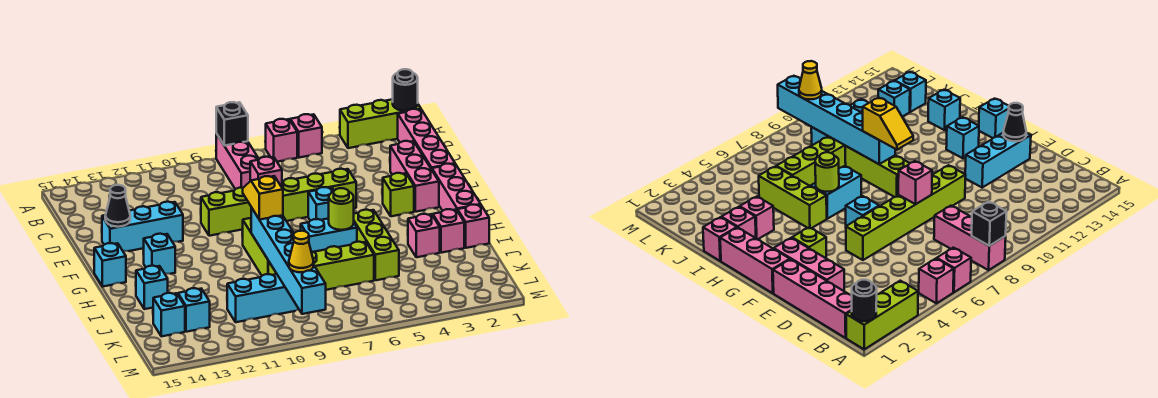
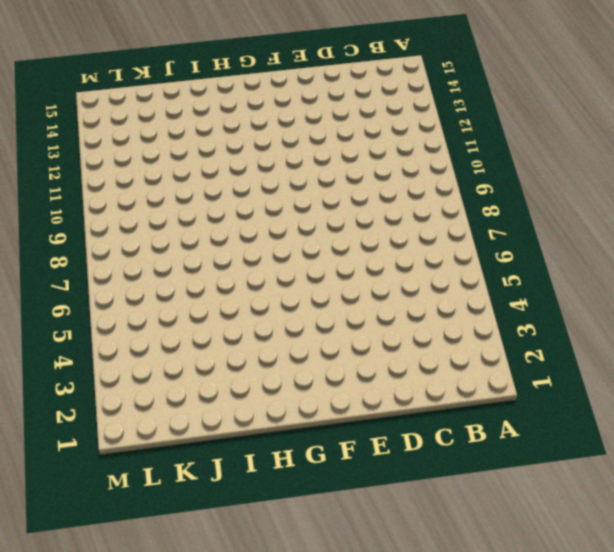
none -> lime brick A1:A3 level 1
none -> pink brick A5 level 1
none -> pink brick A6 level 1
none -> pink brick A8:C8 level 1

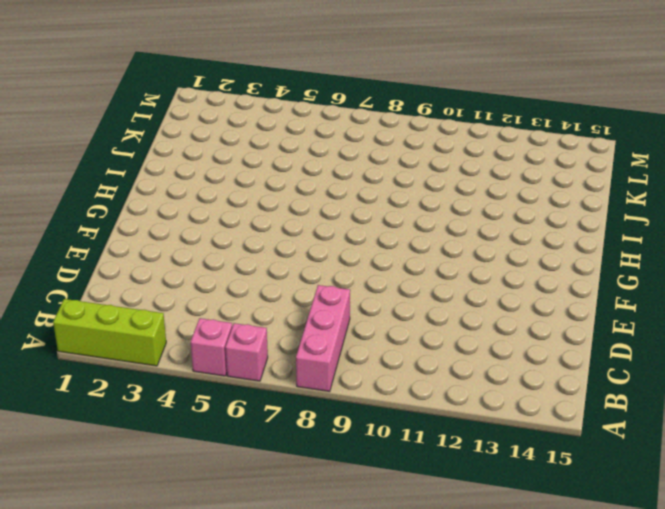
none -> pink brick B1:E1 level 1
none -> pink brick D2:F2 level 1
none -> lime brick E5:E10 level 1
none -> cyan brick E12:E14 level 1

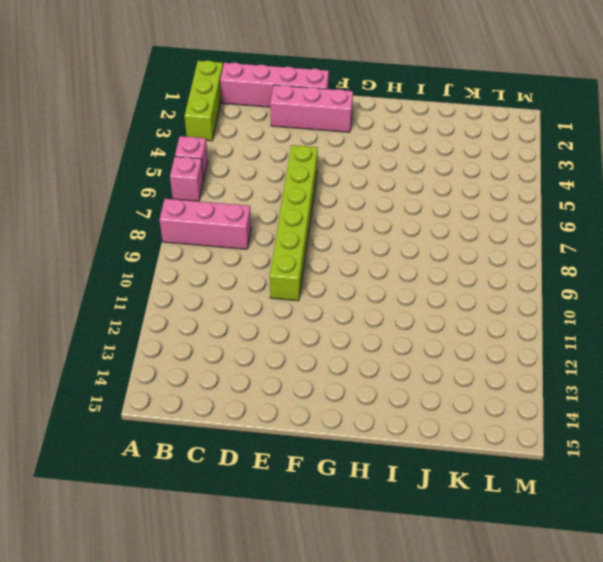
none -> cyan brick E12:E14 level 1
none -> pink brick F1:H1 level 1
none -> lime brick F3 level 1
none -> cyan brick F6 level 1

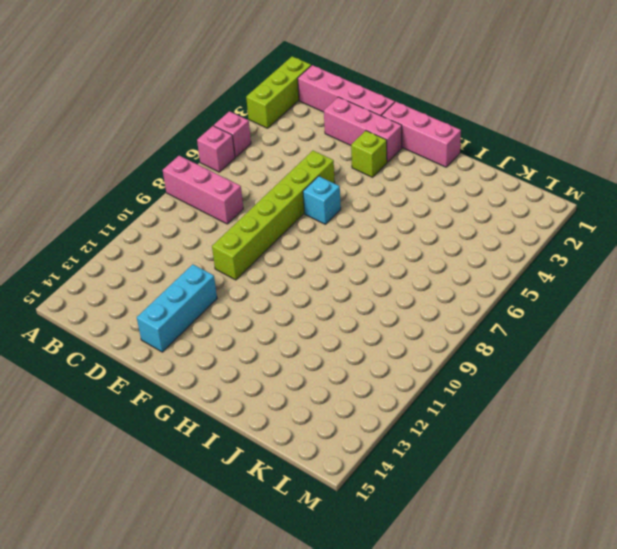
none -> lime brick G9:I9 level 1
none -> cyan brick G13 level 1
none -> cyan brick G15 level 1
none -> lime brick H5:J5 level 1

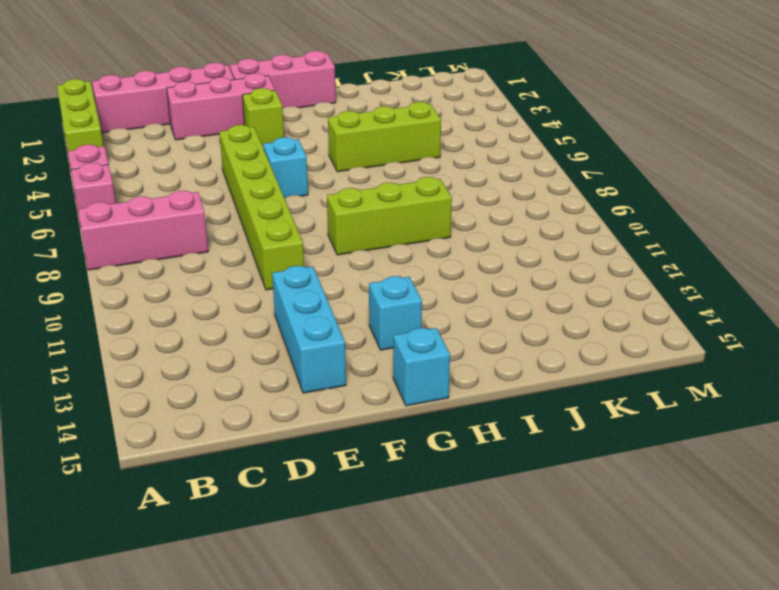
none -> cyan brick H6:H7 level 1
none -> pink brick I1 level 1
none -> pink brick I2 level 1
none -> pink brick I3 level 1

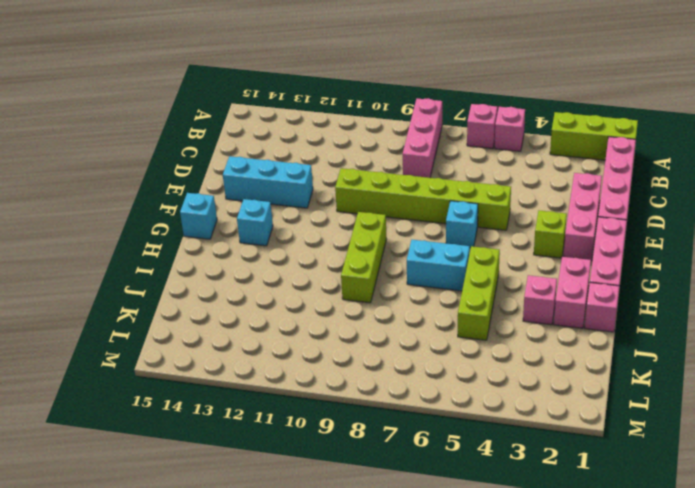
pink brick H2:I2 level 1 -> pink brick I2 level 1
none -> cyan brick I14 level 1
none -> lime brick J6:J9 level 1
none -> cyan brick K9:K11 level 1
none -> cyan brick K13 level 1

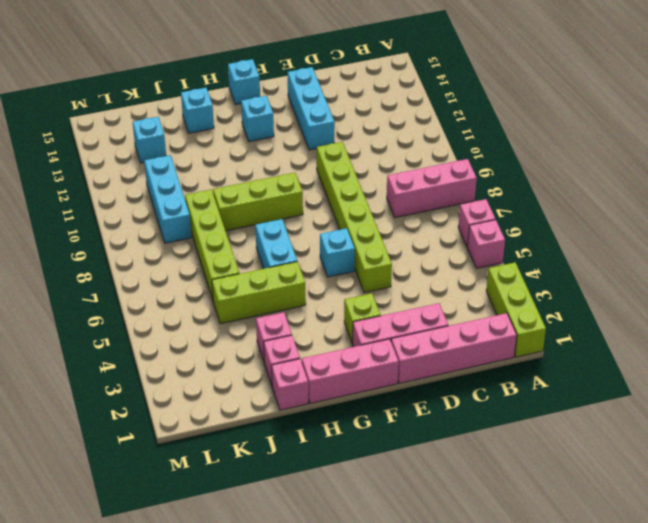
none -> cyan brick K14 level 1
none -> black round brick A1 level 2
none -> black brick A8 level 2
none -> pink brick E8 level 2

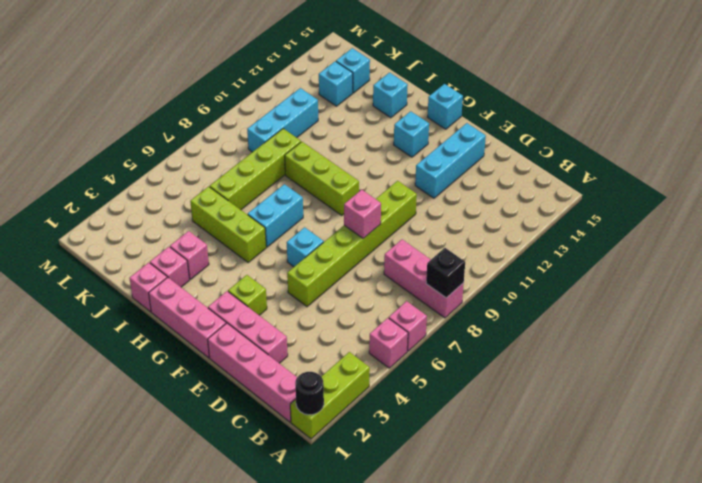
none -> black cone E14 level 2
none -> lime round brick H6 level 2
none -> cyan brick H9:M9 level 2
none -> yellow slope G9:H9 level 3 top H

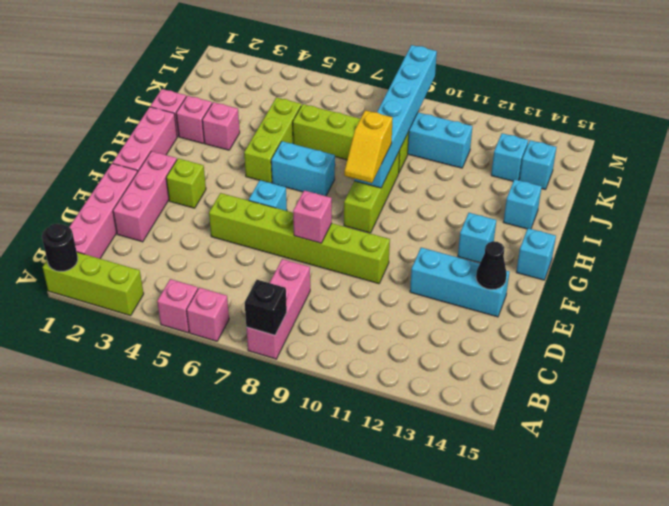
none -> lime round brick H6 level 2
none -> yellow cone L9 level 3

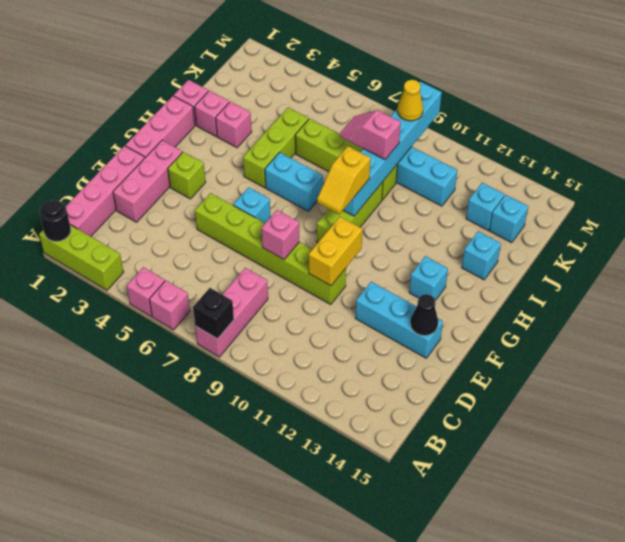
yellow brick E10:F10 level 2 -> none
pink slope J8:J9 level 3 top 9 -> none
none -> cyan brick G15 level 1
none -> lime round brick H6 level 2

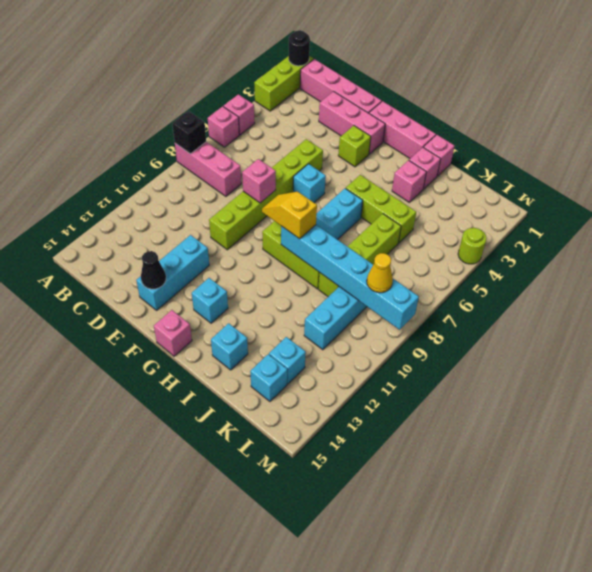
pink brick G15 level 1 -> cyan brick G15 level 1
lime round brick M4 level 1 -> lime round brick H6 level 2

